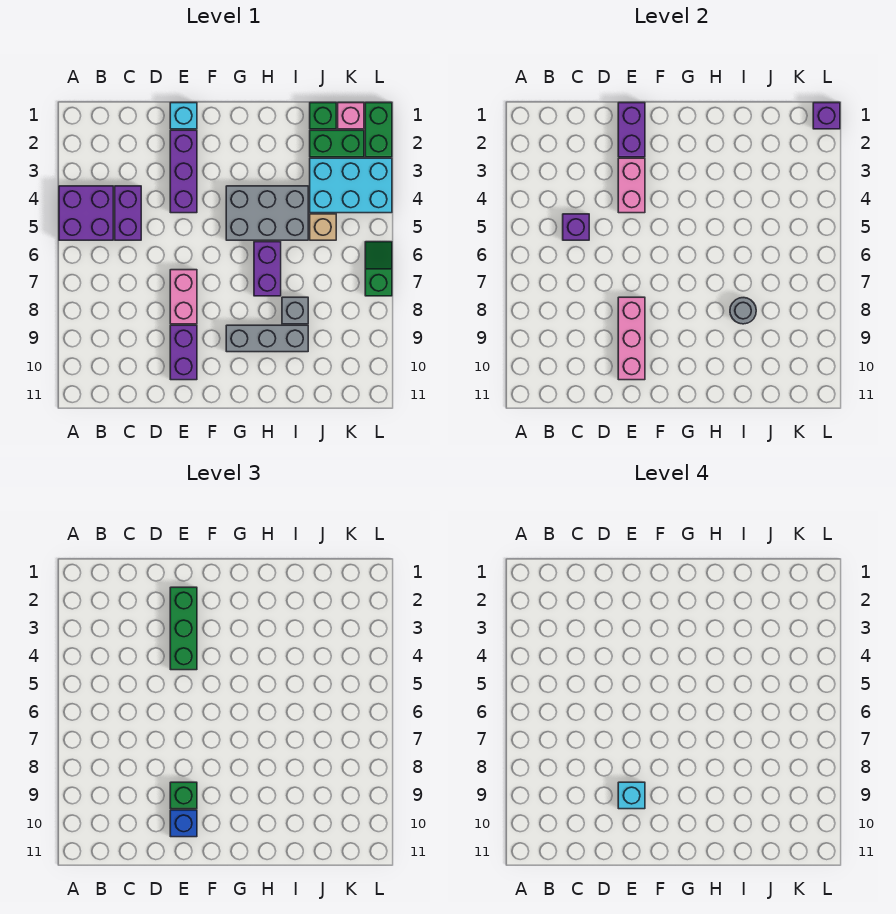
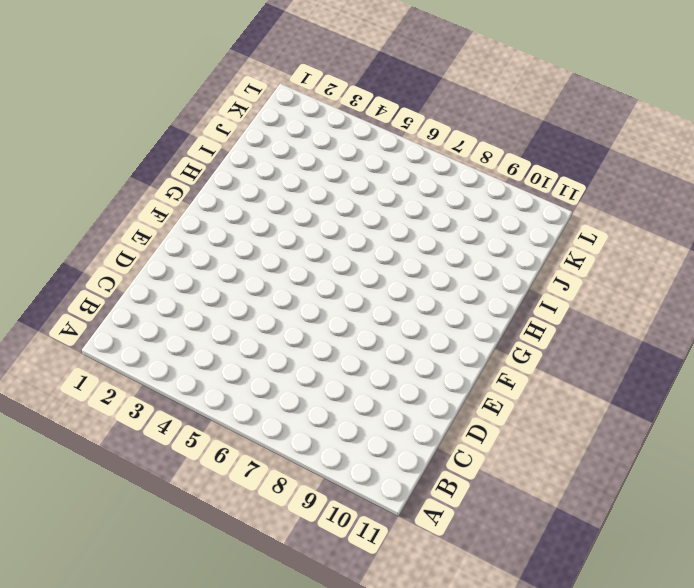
none -> purple brick A4:B5 level 1
none -> purple brick C4:C5 level 1
none -> cyan brick E1 level 1

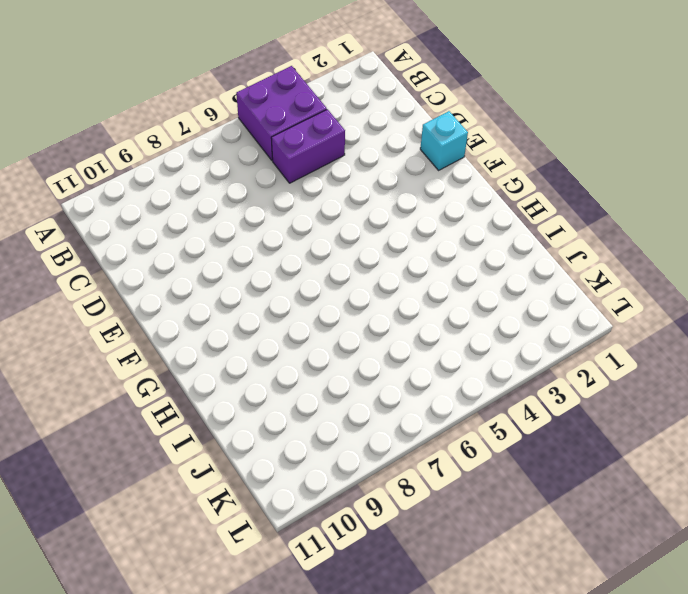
none -> purple brick E2:E4 level 1
none -> pink brick E7:E8 level 1
none -> purple brick E9:E10 level 1

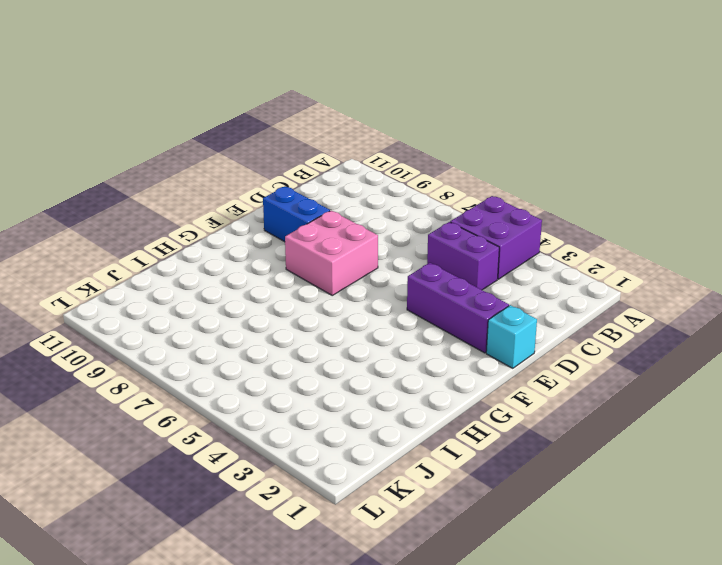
pink brick E7:F8 level 1 -> pink brick E7:E8 level 1
blue brick E9:E10 level 1 -> purple brick E9:E10 level 1
none -> grey brick G4:I5 level 1
none -> grey brick G9:I9 level 1
none -> purple brick H6:H7 level 1

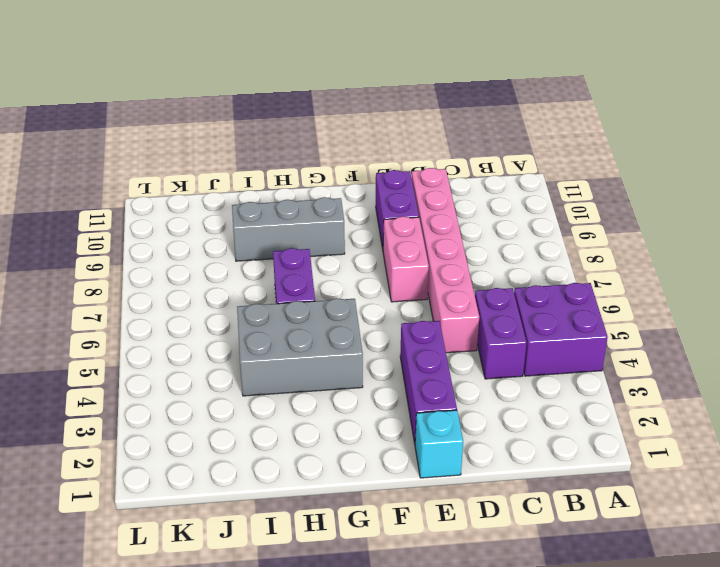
pink brick D5:D10 level 1 -> none
none -> grey brick I8 level 1
none -> green brick J1 level 1
none -> green brick J2:K2 level 1

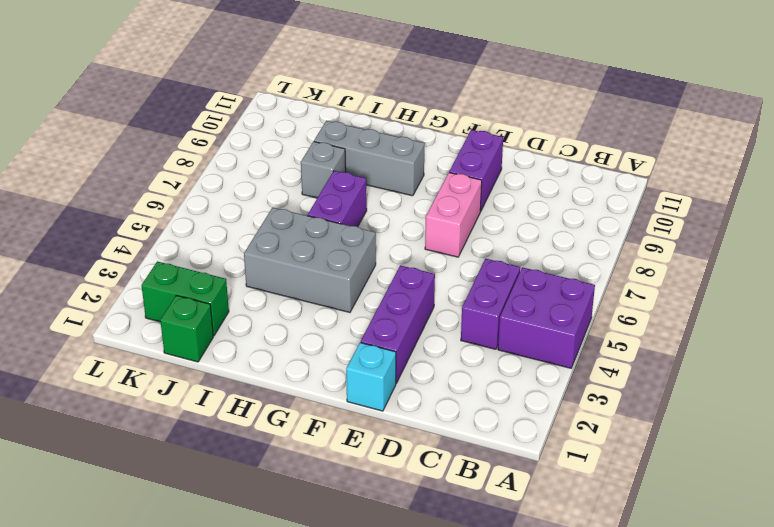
none -> cyan brick J3:L4 level 1
none -> tan brick J5 level 1
none -> pink brick K1 level 1

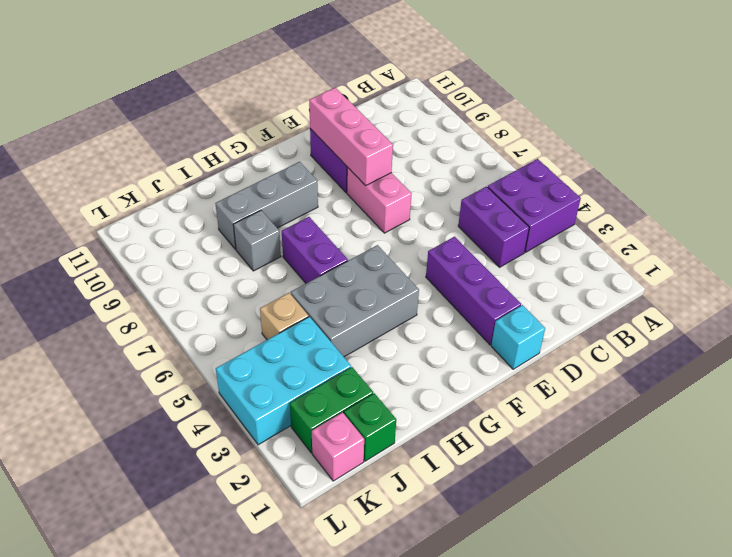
none -> green brick L1:L2 level 1
none -> green slope L6:L7 level 1 top 7
none -> purple brick C5 level 2

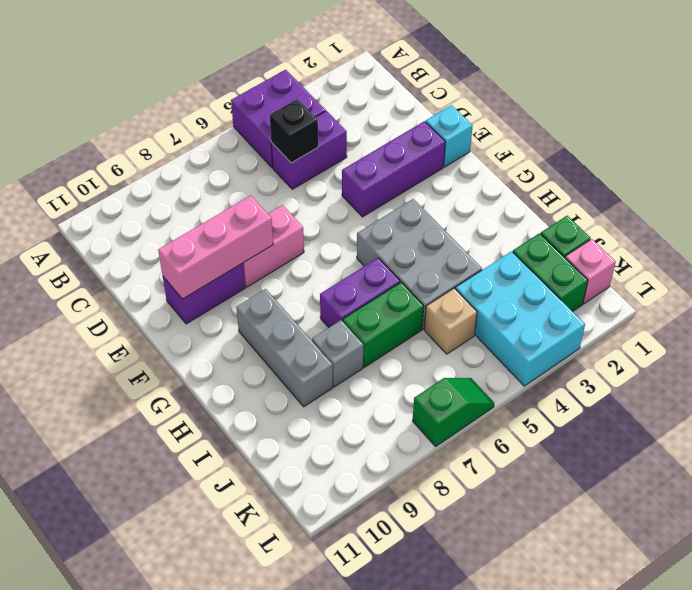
black brick C5 level 2 -> purple brick C5 level 2
green brick I6:I7 level 1 -> green brick L1:L2 level 1
none -> purple brick E1:E2 level 2
none -> pink brick E3:E4 level 2
none -> grey round brick I8 level 2

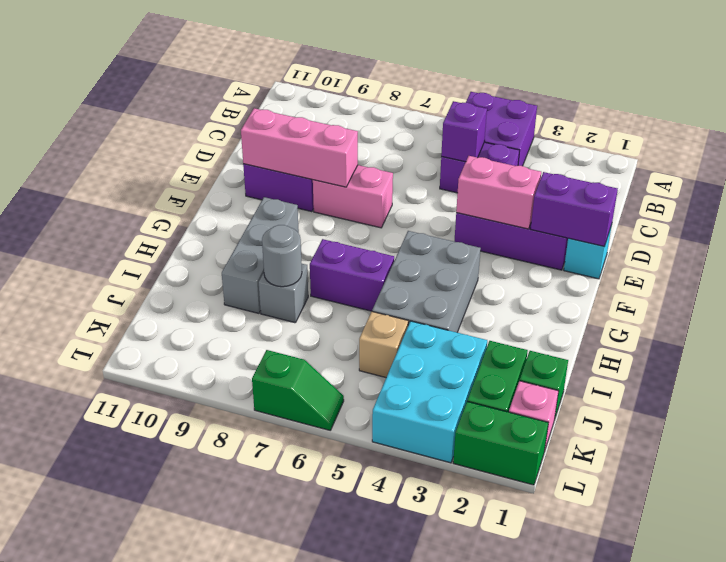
none -> purple brick L1 level 2
none -> green brick E2:E4 level 3
none -> green brick E9 level 3

